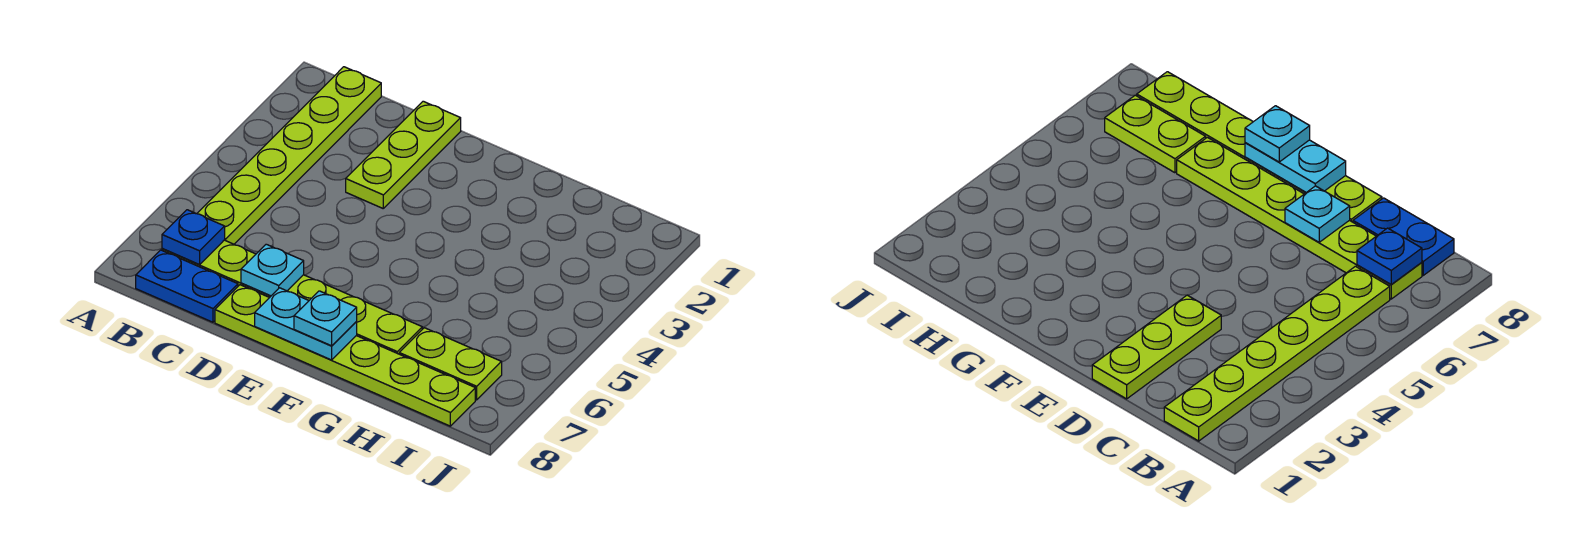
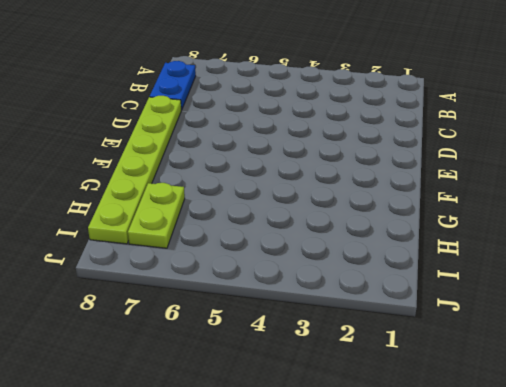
none -> lime plate B1:B6 level 1
none -> lime plate B7:G7 level 1

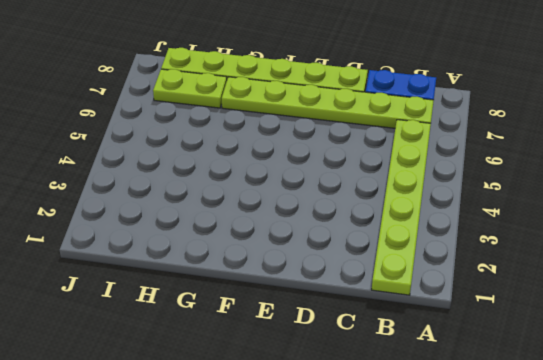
none -> lime plate D1:D3 level 1
none -> blue plate B7 level 2

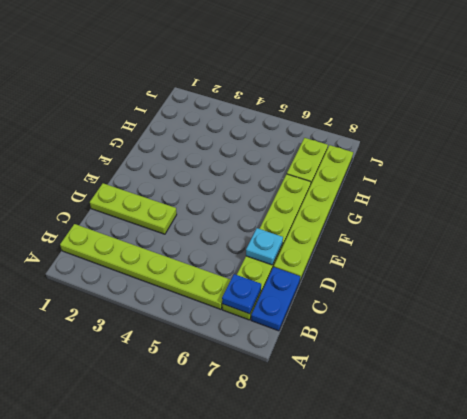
none -> cyan plate E8:F8 level 2
none -> cyan plate F8 level 3

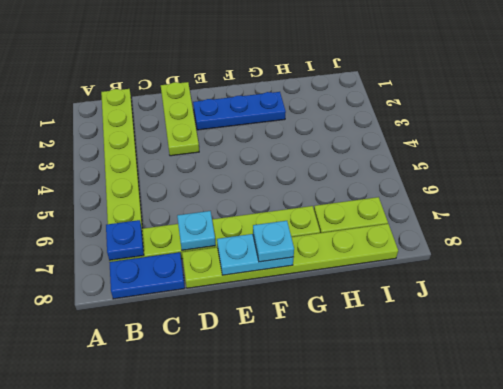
blue plate E2:G2 level 1 -> none

